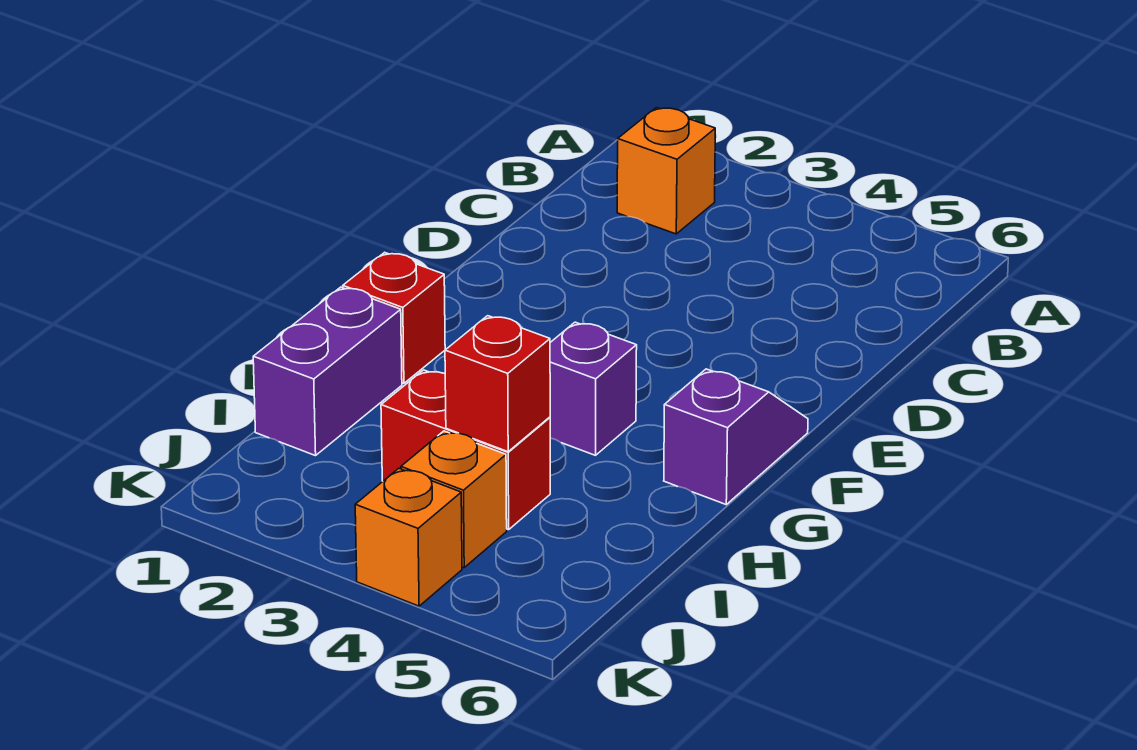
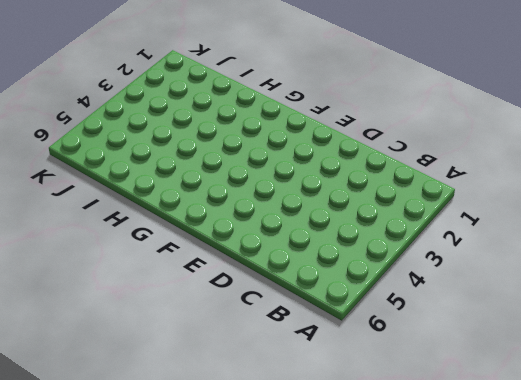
none -> orange brick B2 level 1
none -> purple slope F6:G6 level 1 top G

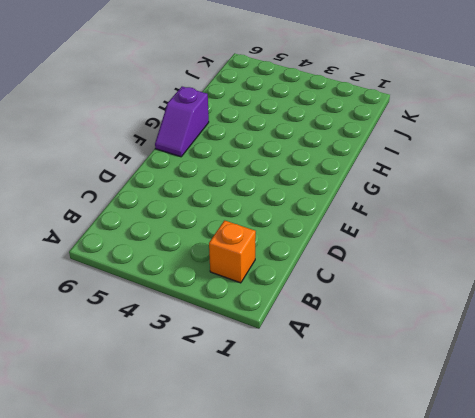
none -> red brick G1 level 1
none -> purple brick G4 level 1

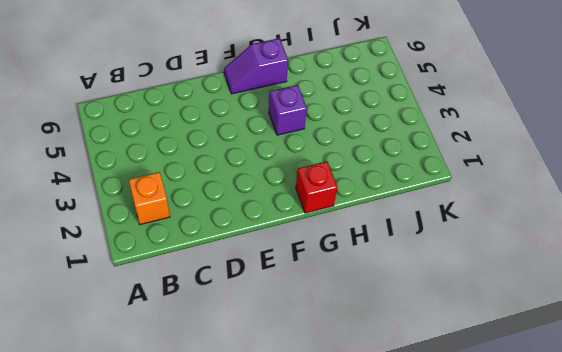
none -> purple brick H1:I1 level 1
none -> red brick I3:I4 level 1

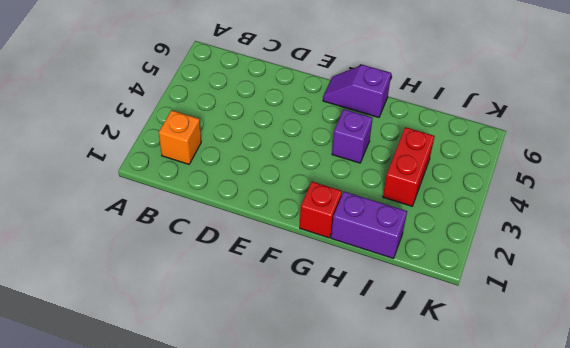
none -> orange brick J4 level 1
none -> orange brick K4 level 1

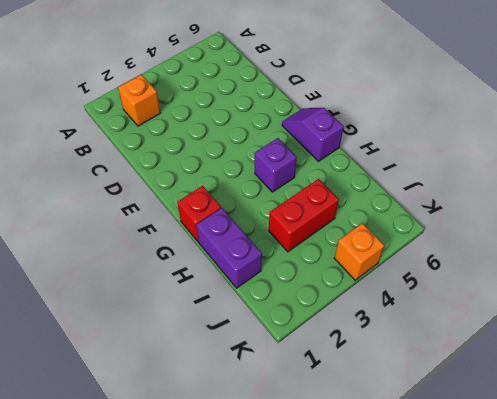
none -> orange brick J4 level 1
none -> red brick I4 level 2

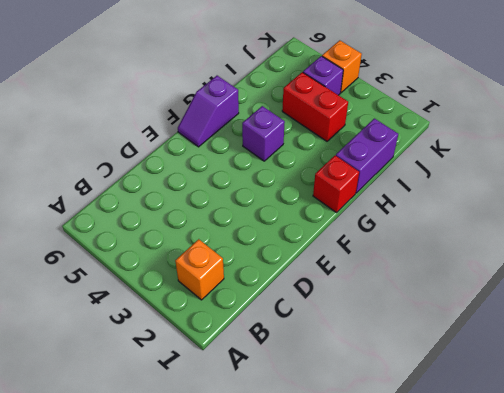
purple brick J4 level 1 -> orange brick J4 level 1
none -> red brick I4 level 2

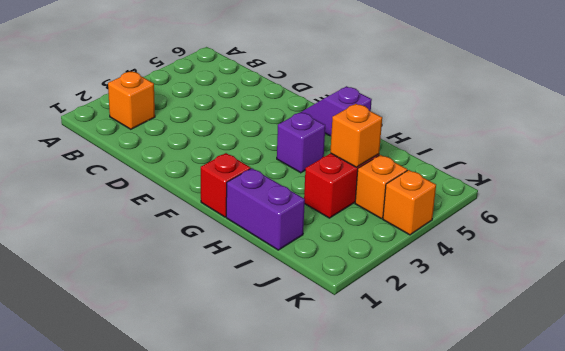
orange brick I4 level 2 -> red brick I4 level 2

